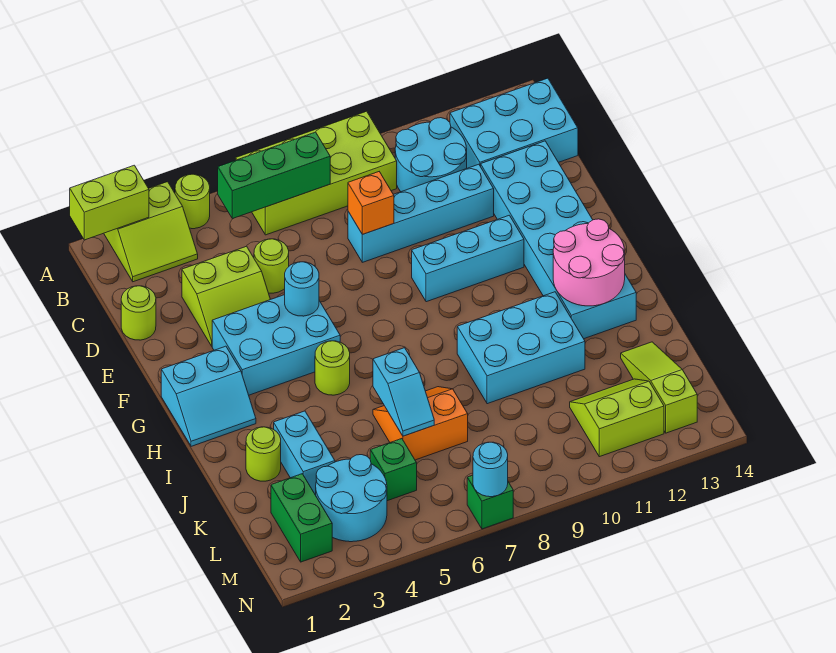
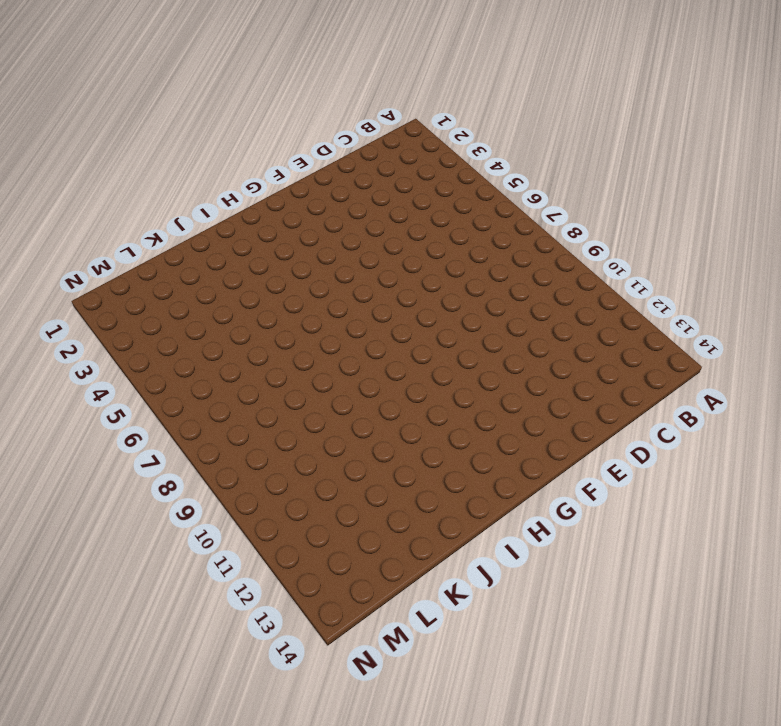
none -> lime slope A2:B3 level 1 top A
none -> lime round brick A4 level 1
none -> lime brick A6:B9 level 1
none -> cyan round brick B10:C11 level 1

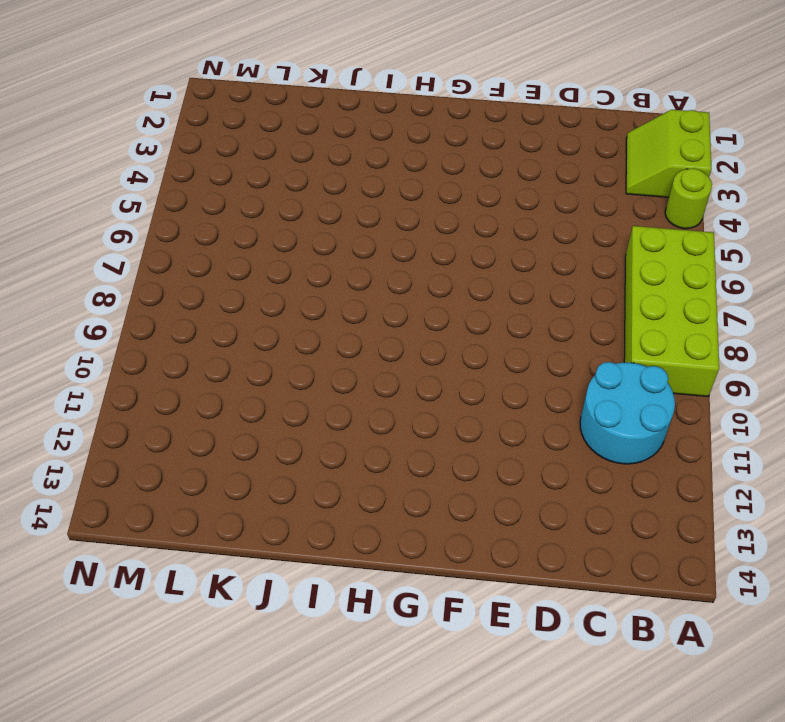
none -> cyan brick B12:C14 level 1
none -> lime round brick D1 level 1
none -> lime slope D3:E4 level 1 top D
none -> lime round brick D5 level 1

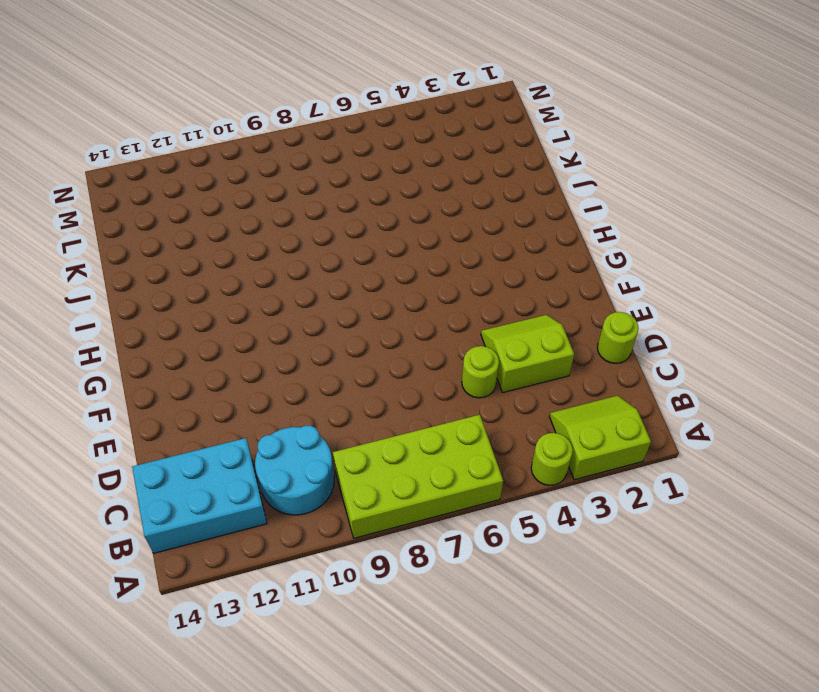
none -> cyan brick D8:D11 level 1
none -> cyan brick D12:I13 level 1
none -> cyan brick F3:G5 level 1
none -> cyan brick F9:F11 level 1

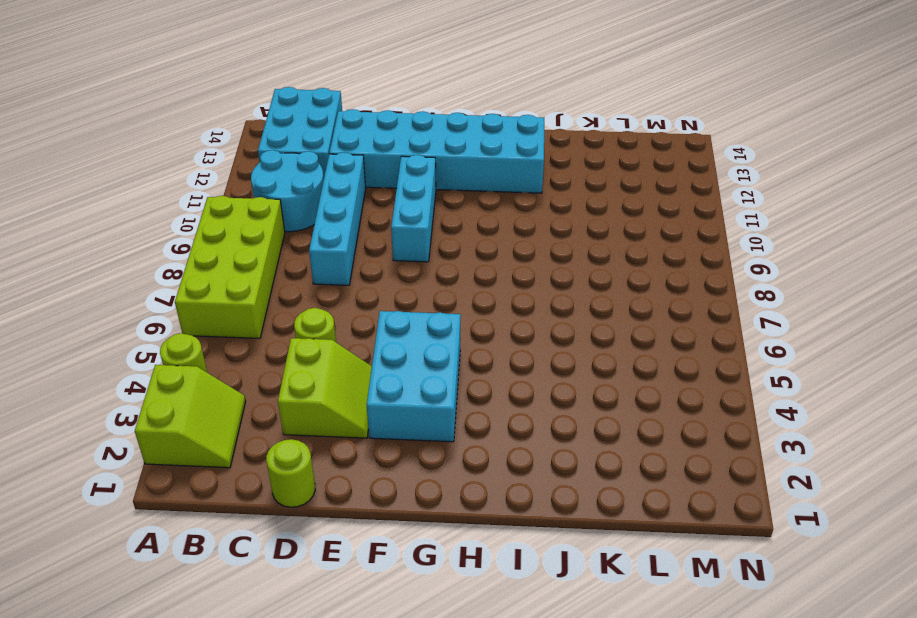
none -> cyan slope G1:H2 level 1 top G
none -> lime round brick H5 level 1
none -> cyan brick I9:J11 level 1
none -> lime round brick J2 level 1

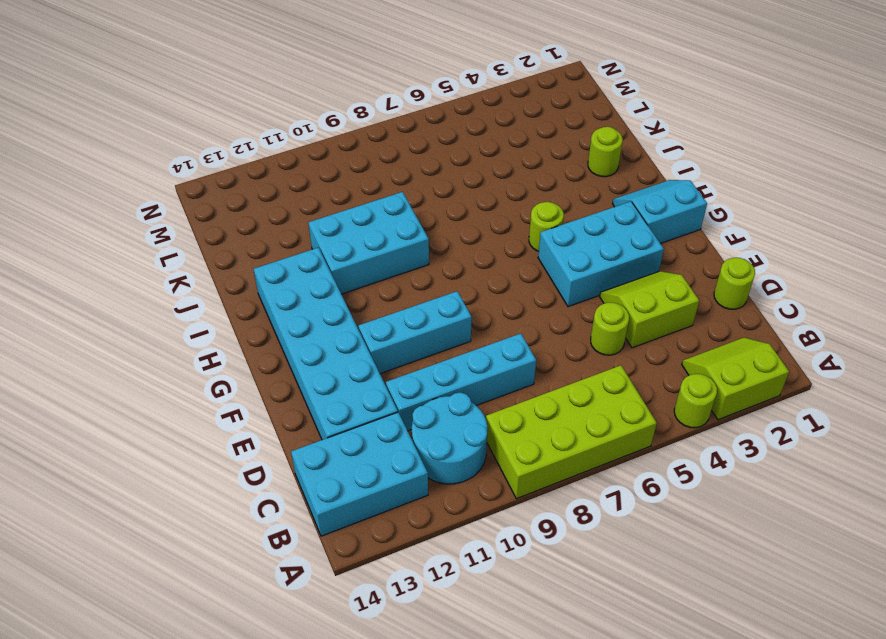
none -> cyan brick J3:K3 level 1
none -> orange slope J6:K7 level 1 top K
none -> lime slope K13:M13 level 1 top M
none -> green brick L2:M2 level 1

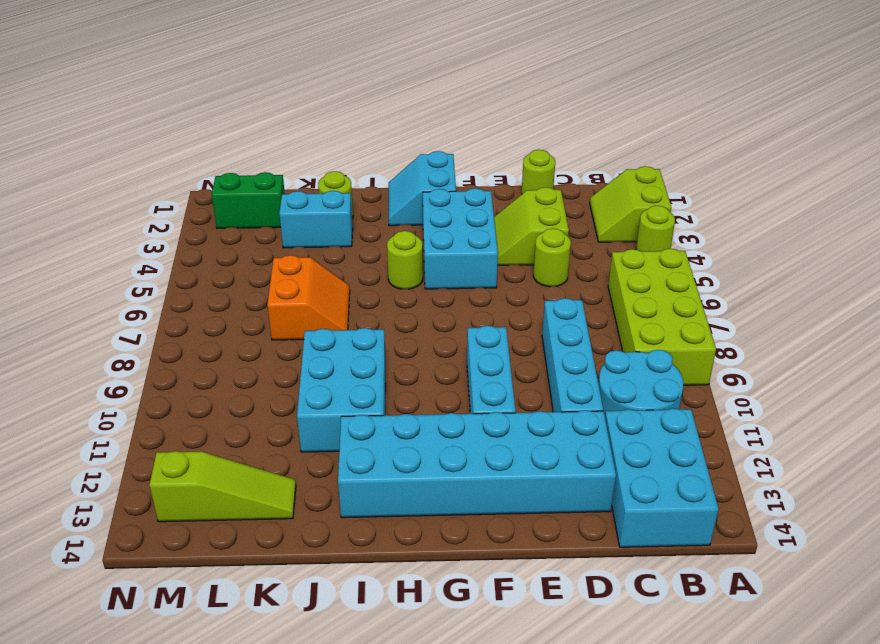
none -> cyan round brick L3:M4 level 1
none -> green brick L5 level 1
none -> lime slope L11:M12 level 1 top M
none -> green brick N7 level 1

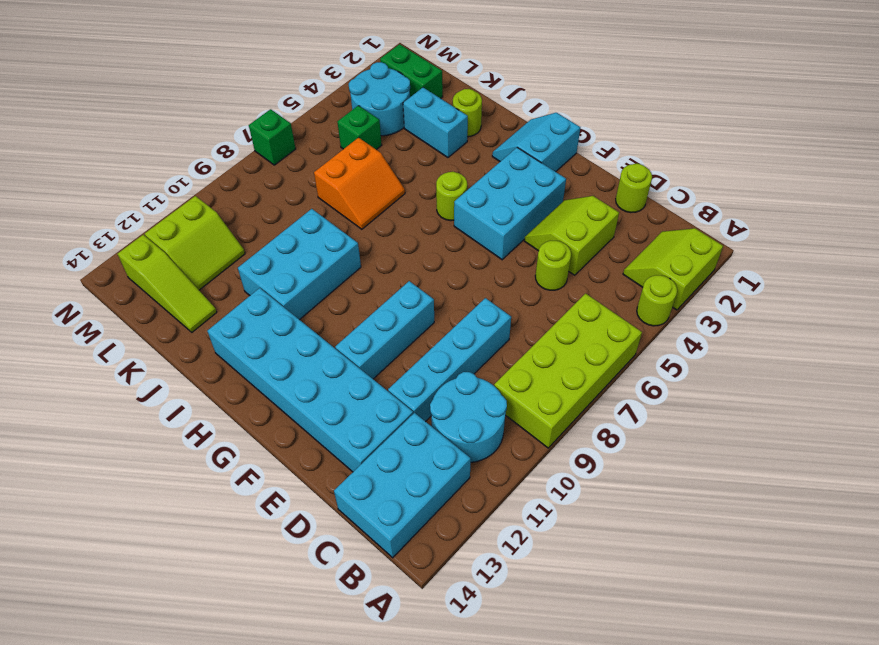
none -> lime brick A1:A2 level 2
none -> green brick B5:B7 level 2
none -> orange brick D8 level 2
none -> cyan round brick F5 level 2

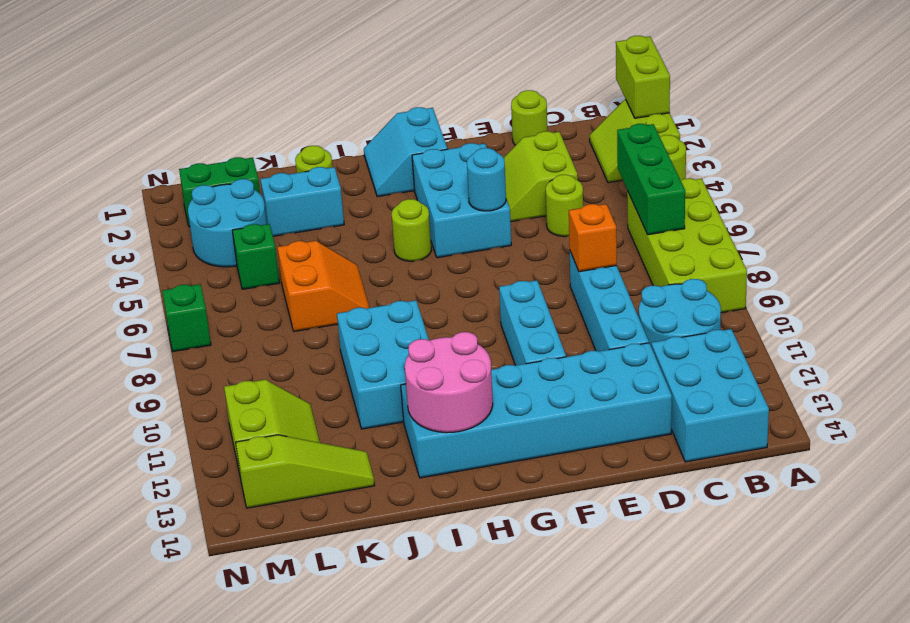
none -> cyan slope J6:K6 level 2 top J
none -> cyan round brick N7 level 2

